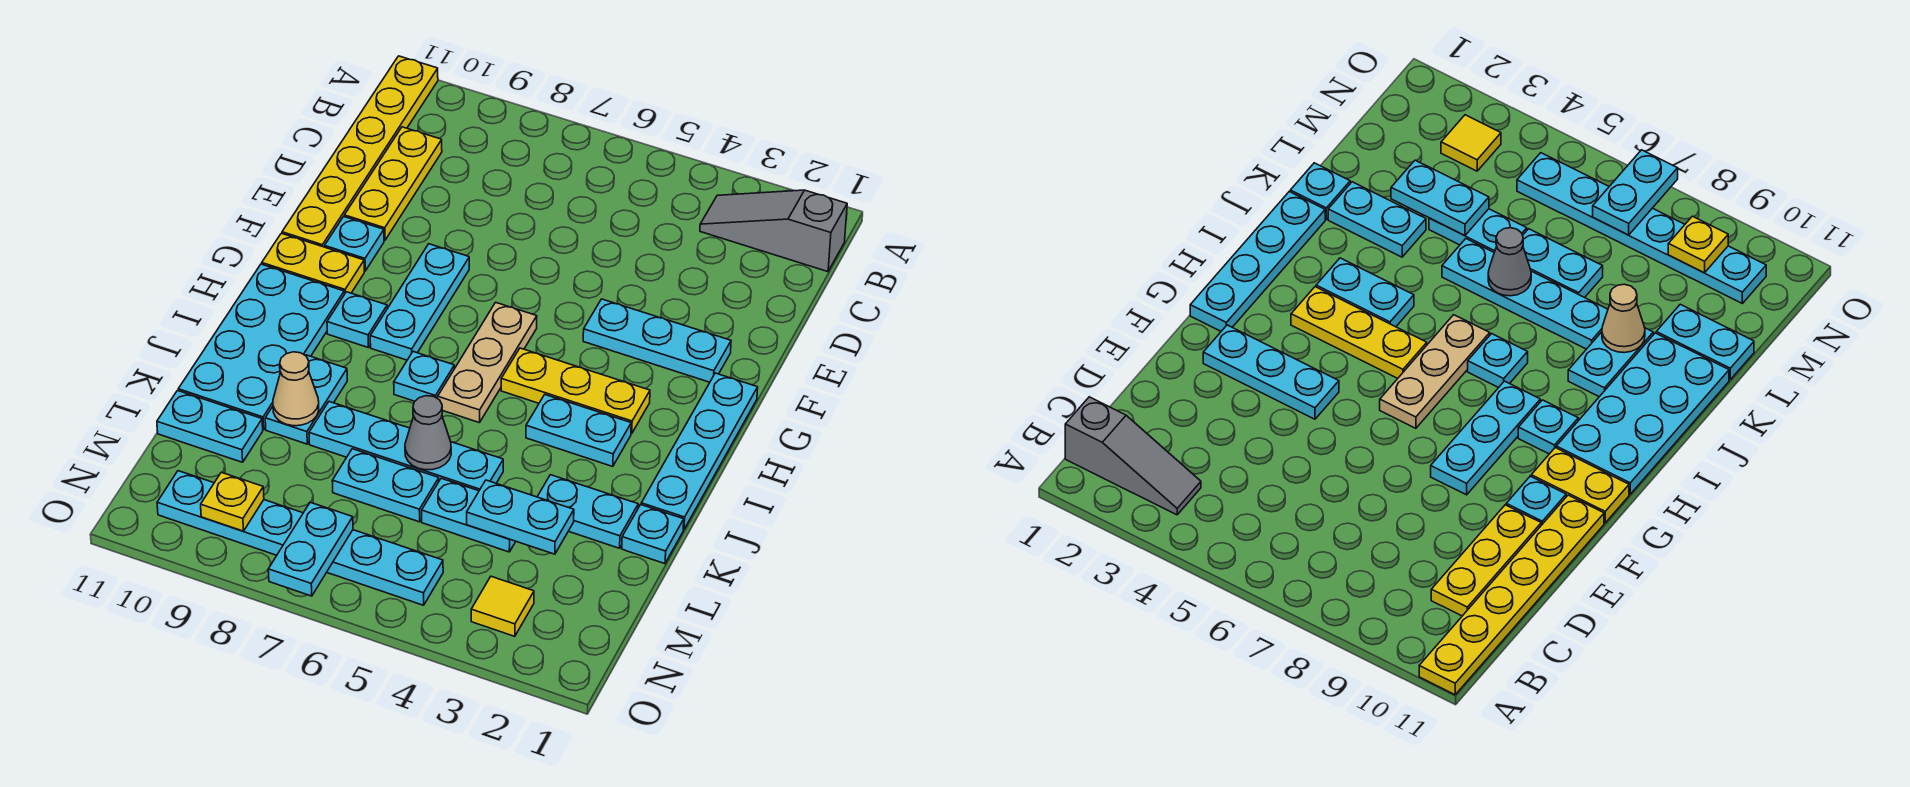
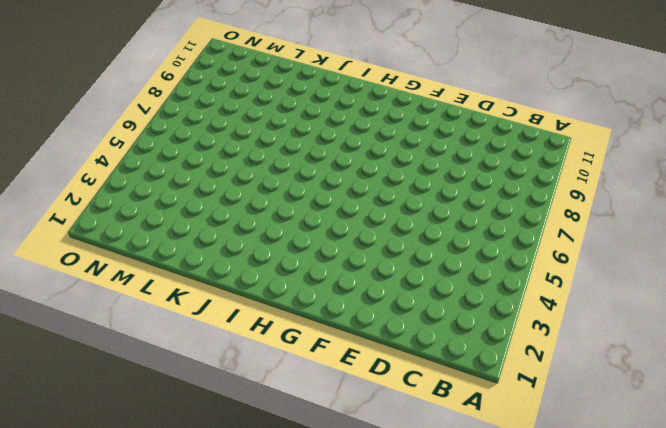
none -> yellow plate A11:F11 level 1
none -> grey slope B1:B3 level 1 top 1
none -> yellow plate C10:E10 level 1

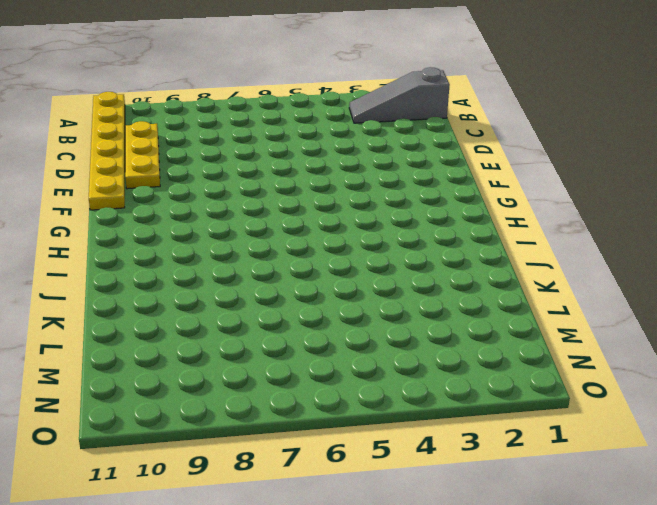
none -> cyan plate F2:F4 level 1
none -> cyan plate F8:H8 level 1
none -> cyan plate F10 level 1

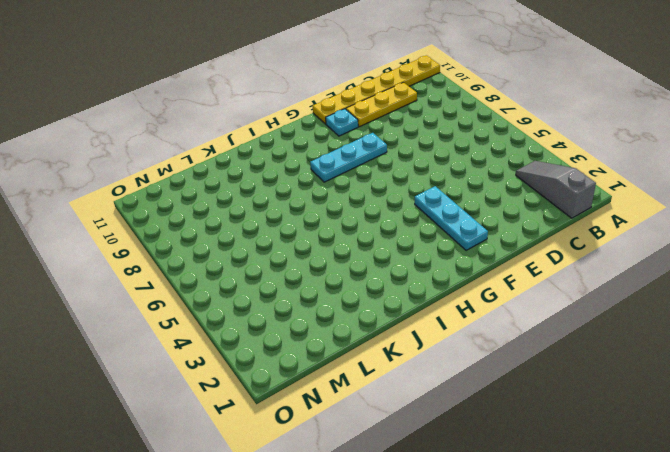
none -> cyan plate G1:J1 level 1
none -> tan plate G6:I6 level 1
none -> yellow plate G10:G11 level 1

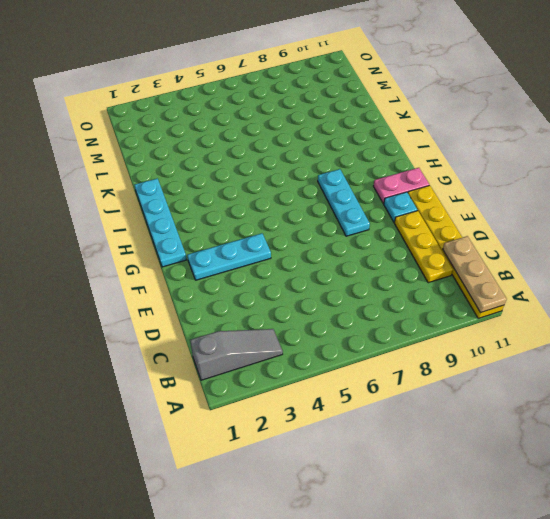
tan plate A11:C11 level 2 -> tan plate G6:I6 level 1
pink plate G10:G11 level 1 -> yellow plate G10:G11 level 1
none -> yellow plate H3:H5 level 1
none -> cyan plate H9 level 1
none -> cyan plate H10:K11 level 1

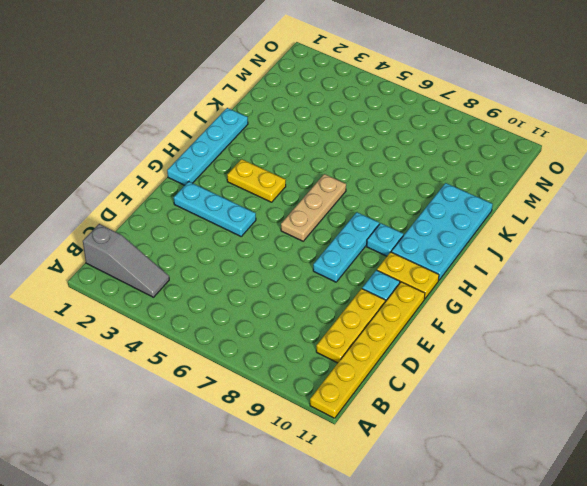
yellow plate H3:H4 level 1 -> yellow plate H3:H5 level 1
none -> cyan plate I3:I4 level 1
none -> cyan plate I7 level 1
none -> cyan plate J9:K9 level 1

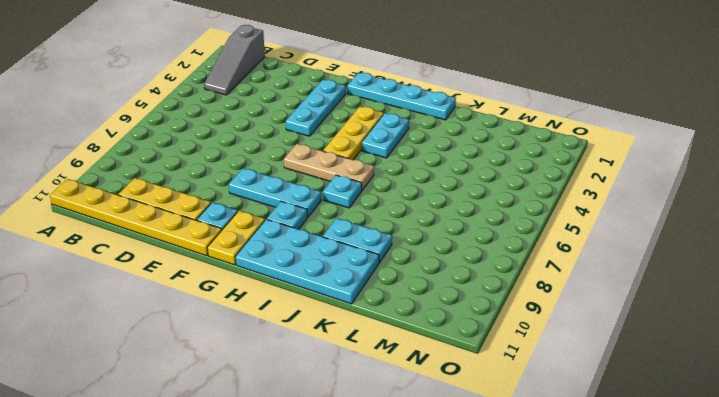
none -> cyan plate K1 level 1
none -> cyan plate K2:K3 level 1
none -> cyan plate K5:K8 level 1

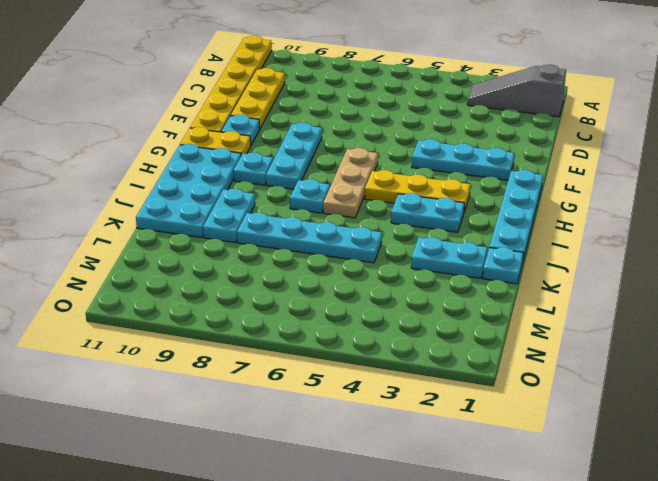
none -> cyan plate L4:L5 level 1
none -> cyan plate L6:L7 level 1
none -> cyan plate L10:L11 level 1

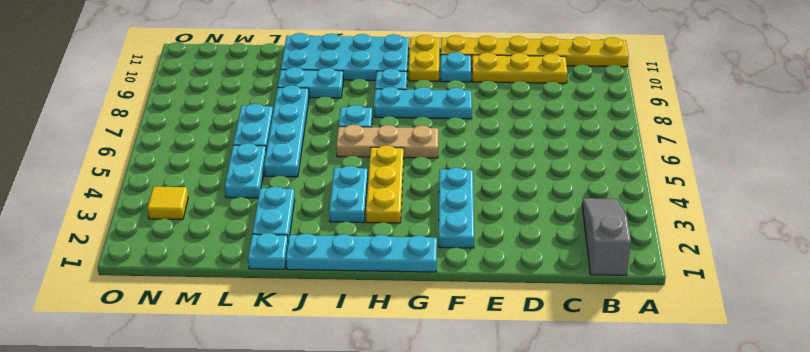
none -> cyan plate L10:L11 level 1
none -> cyan plate N5:N10 level 1
none -> grey cone K6 level 2

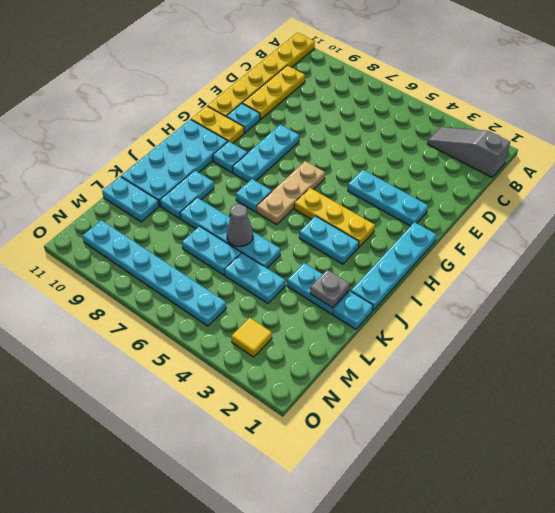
grey plate K2 level 2 -> none
none -> tan cone K9 level 2
none -> cyan plate L3:L4 level 2
none -> cyan plate N7:O7 level 2

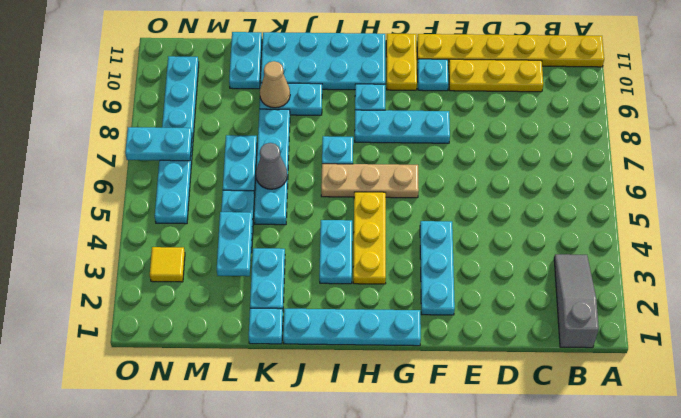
none -> yellow plate N9 level 2

